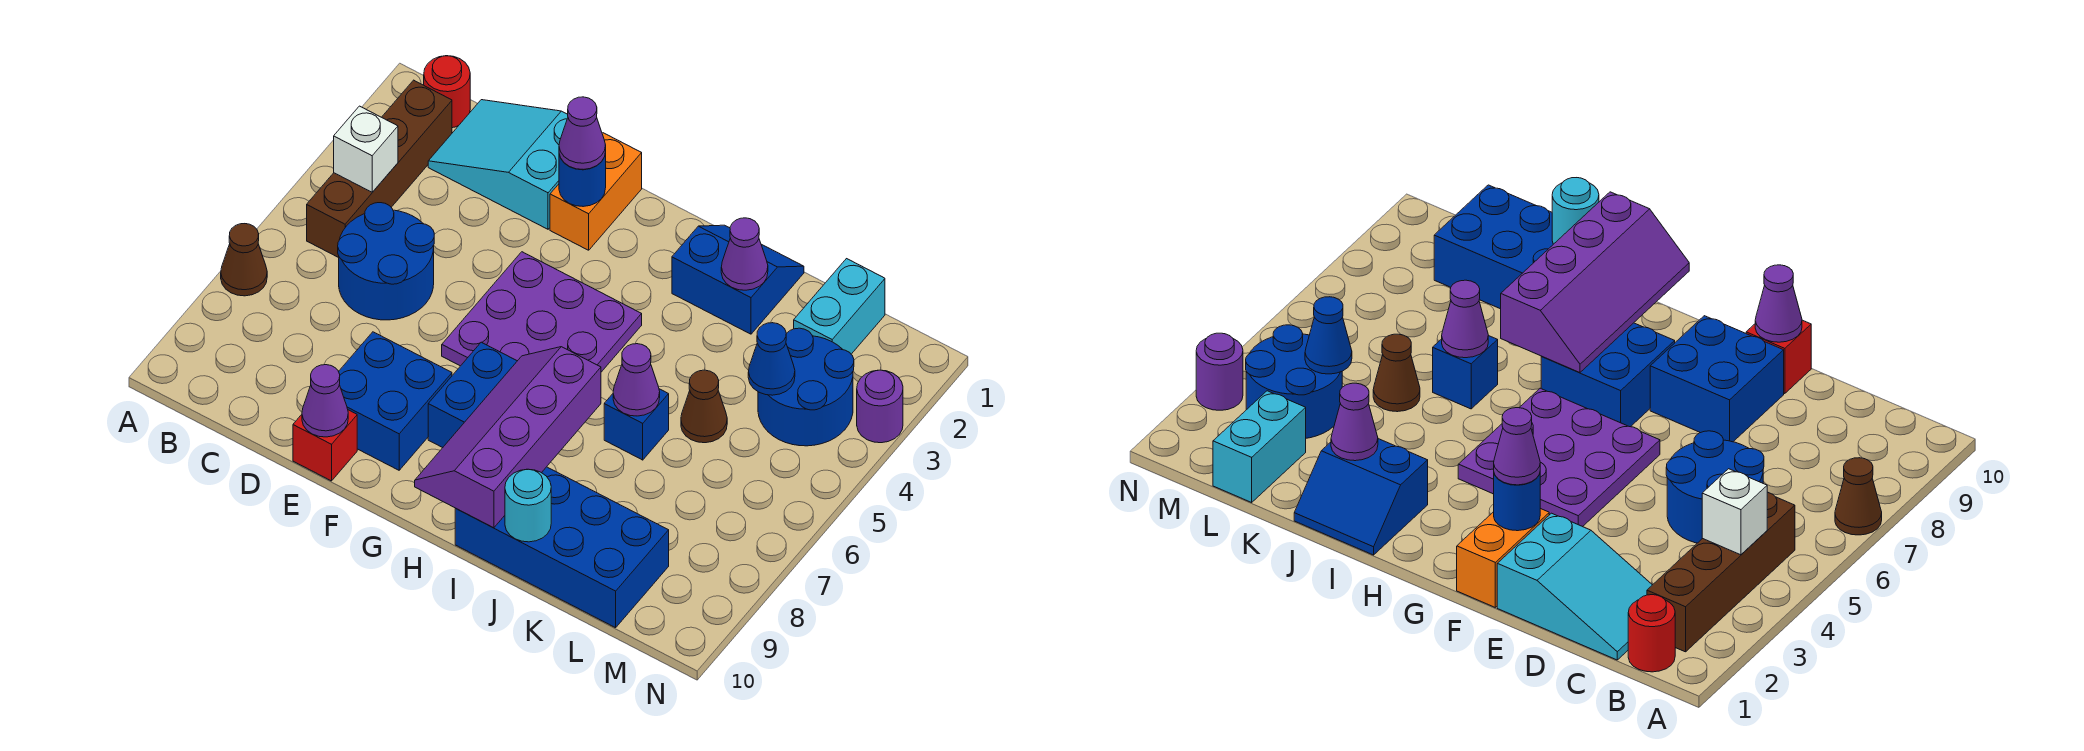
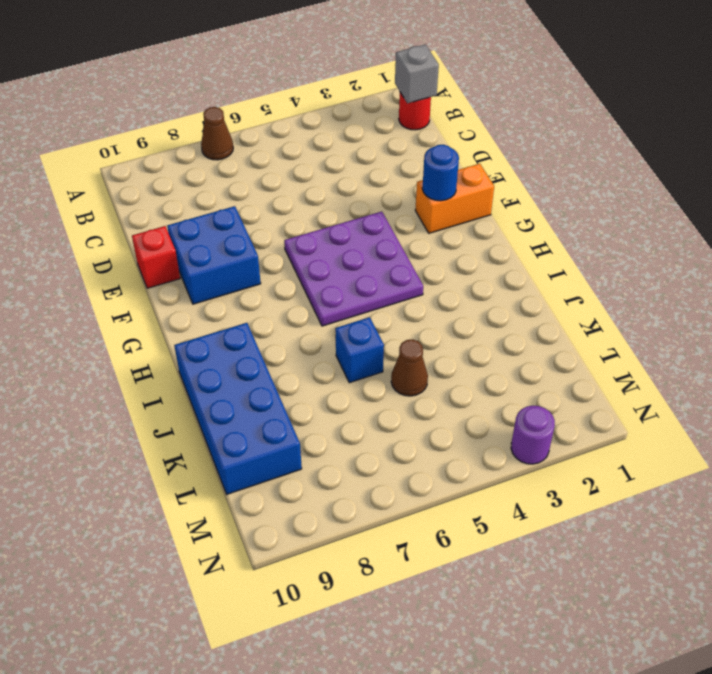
grey brick B1 level 2 -> none
none -> brown brick B2:B5 level 1
none -> cyan slope C1:E2 level 1 top E
none -> blue round brick C5:D6 level 1

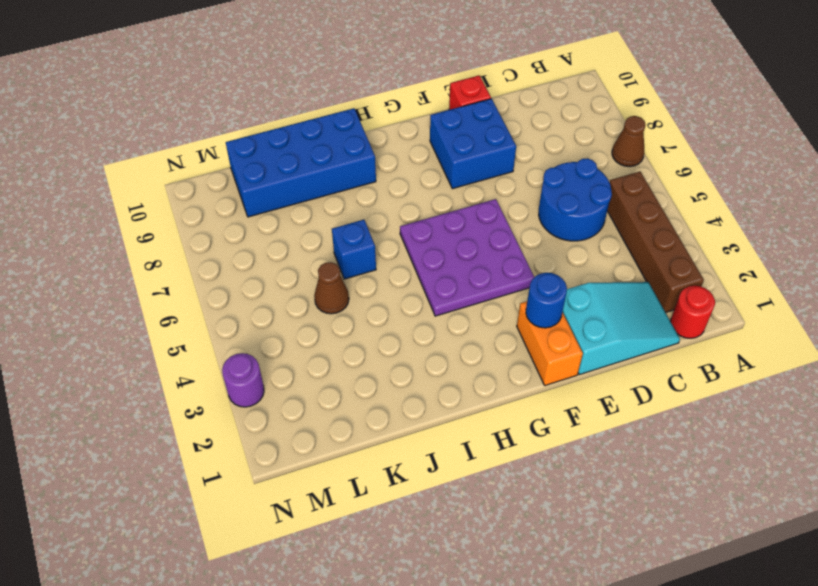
none -> blue brick G7:H8 level 1
none -> blue slope I1:J2 level 1 top 2
none -> cyan brick L1:L2 level 1

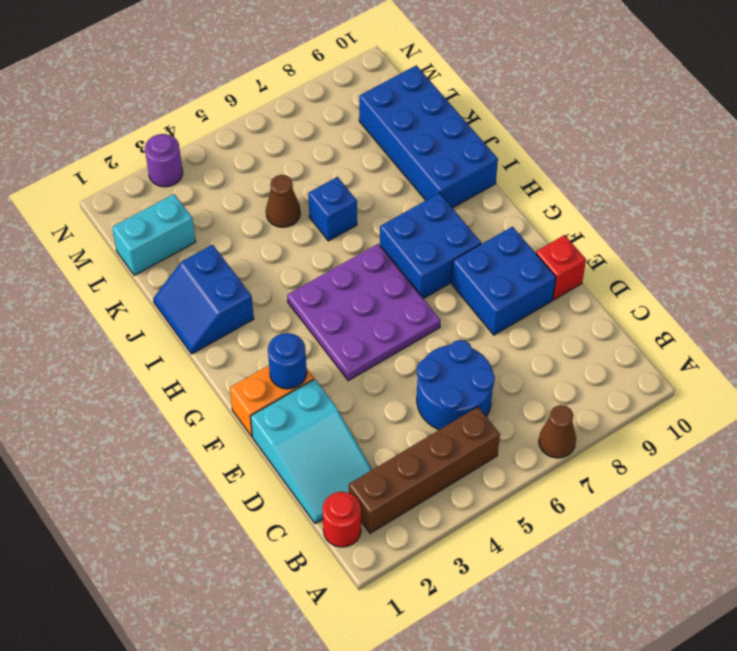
none -> blue round brick L3:M4 level 1
none -> white brick B4 level 2
none -> purple cone E10 level 2

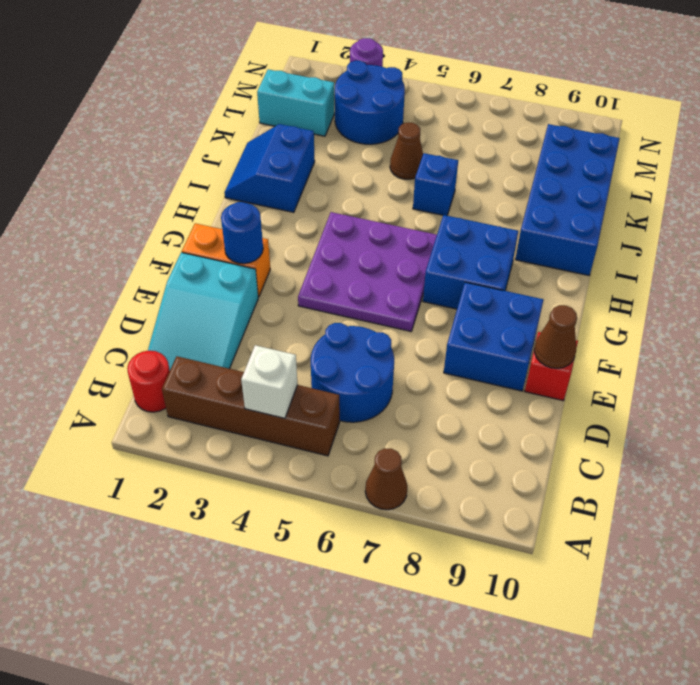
brown cone E10 level 2 -> purple cone E10 level 2
none -> purple slope H7:I10 level 2 top I
none -> purple cone J2 level 2
none -> purple cone J6 level 2

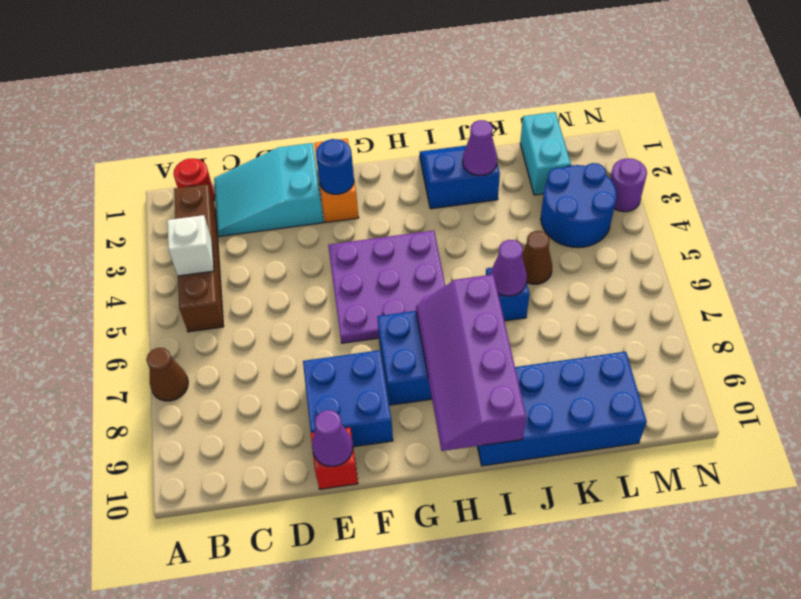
none -> blue round brick C5:D6 level 1
none -> cyan round brick J10 level 2
none -> blue cone L4 level 2

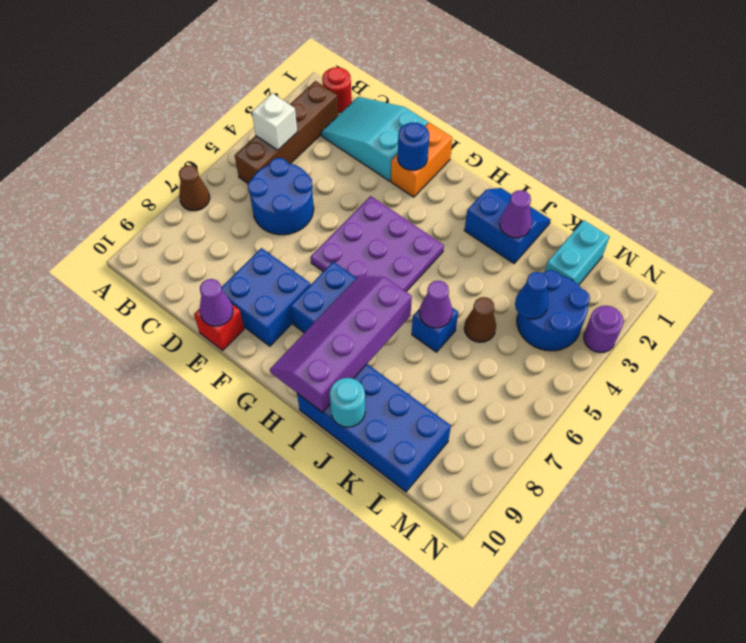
none -> purple cone F2 level 3

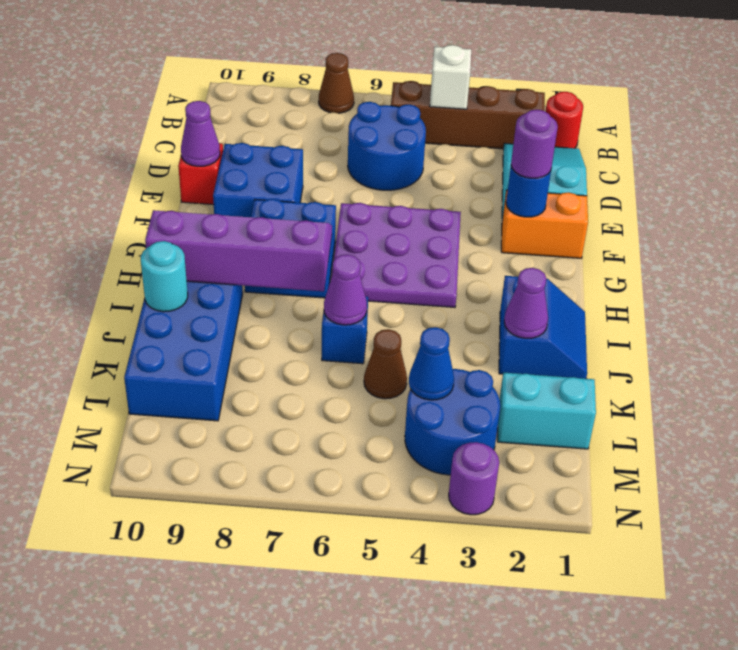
purple round brick F2 level 3 -> purple cone F2 level 3

